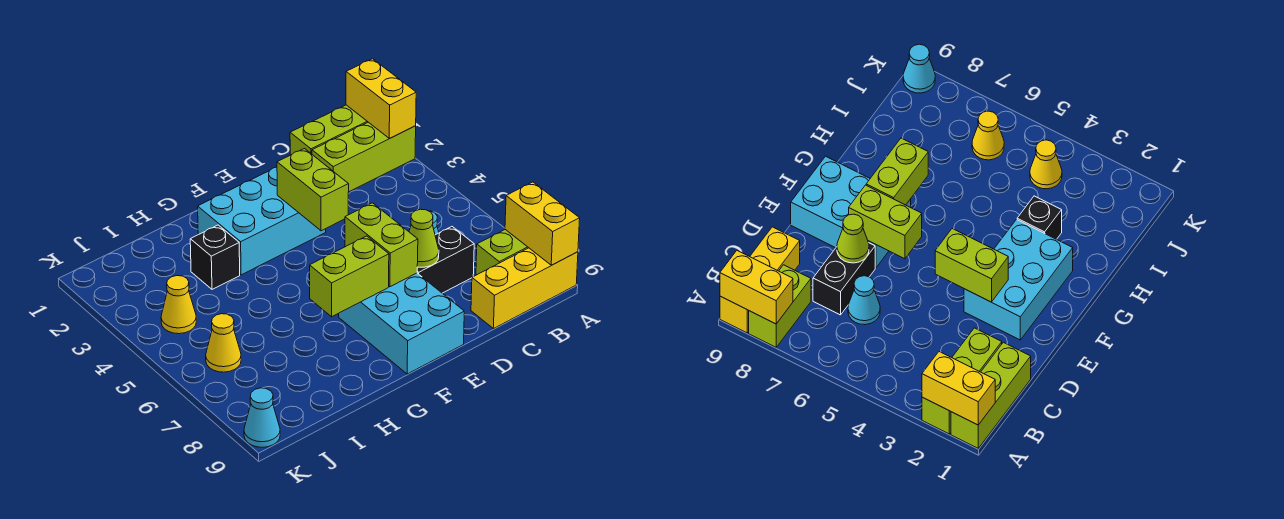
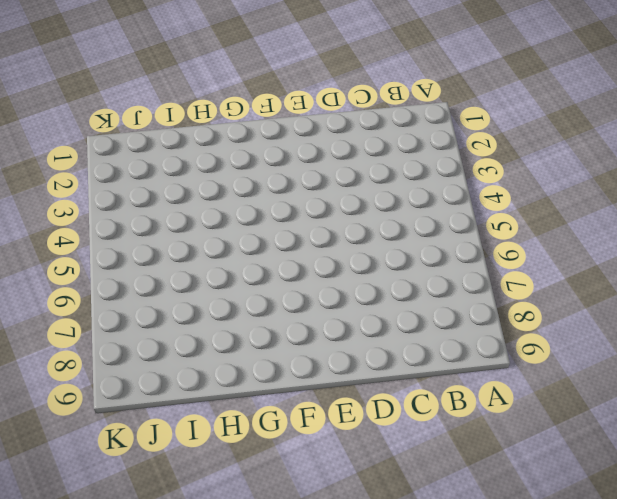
none -> lime brick A1:C1 level 1
none -> lime brick A2:C2 level 1
none -> lime brick A8:B8 level 1

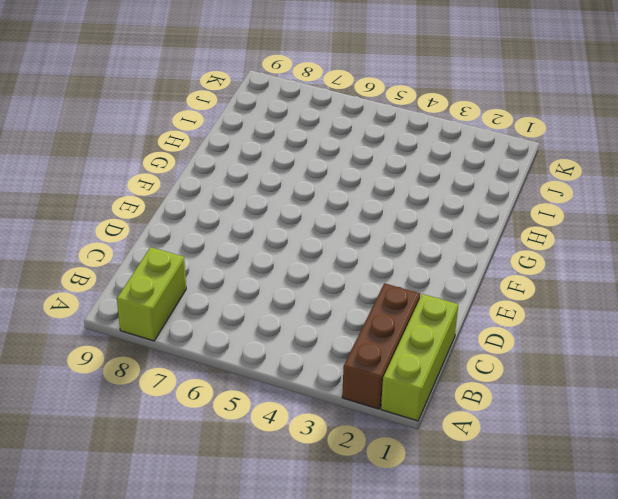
brown brick A2:C2 level 1 -> lime brick A2:C2 level 1
none -> yellow brick A9:C9 level 1
none -> cyan cone C6 level 1
none -> black brick C7:D7 level 1

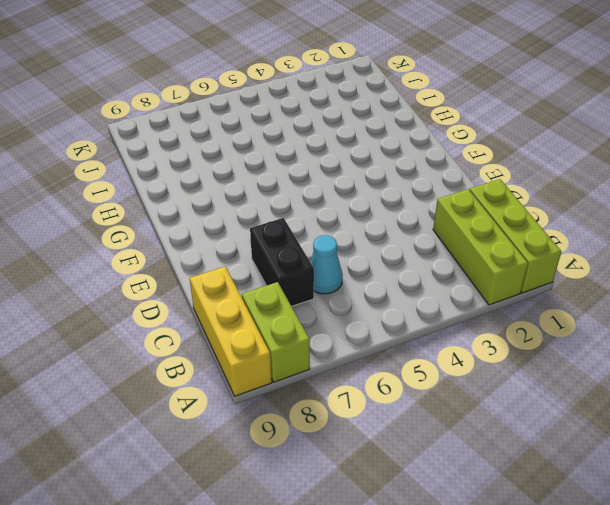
none -> cyan brick E2:G3 level 1
none -> cyan brick E7:F9 level 1
none -> black brick H3 level 1

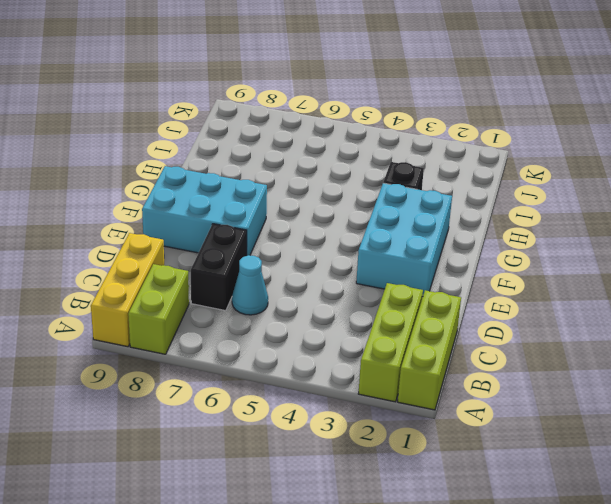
none -> yellow cone J4 level 1
none -> yellow cone J6 level 1
none -> cyan cone K9 level 1

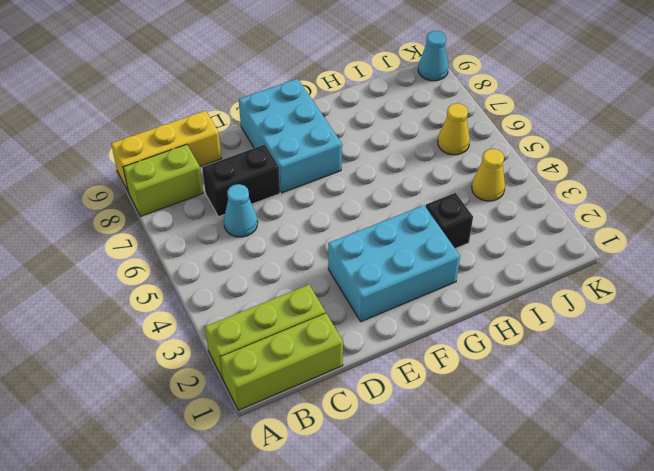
none -> yellow brick A1:A2 level 2
none -> yellow brick A8:A9 level 2
none -> lime cone D7 level 2

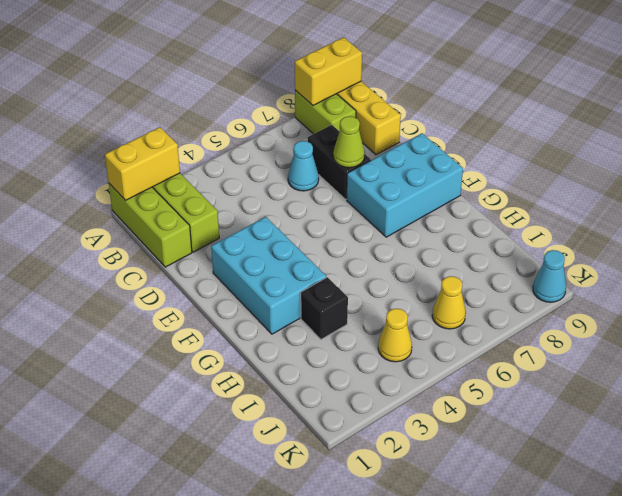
none -> lime brick E3:E4 level 2
none -> lime brick E6:E7 level 2
none -> lime brick F7:G7 level 2

